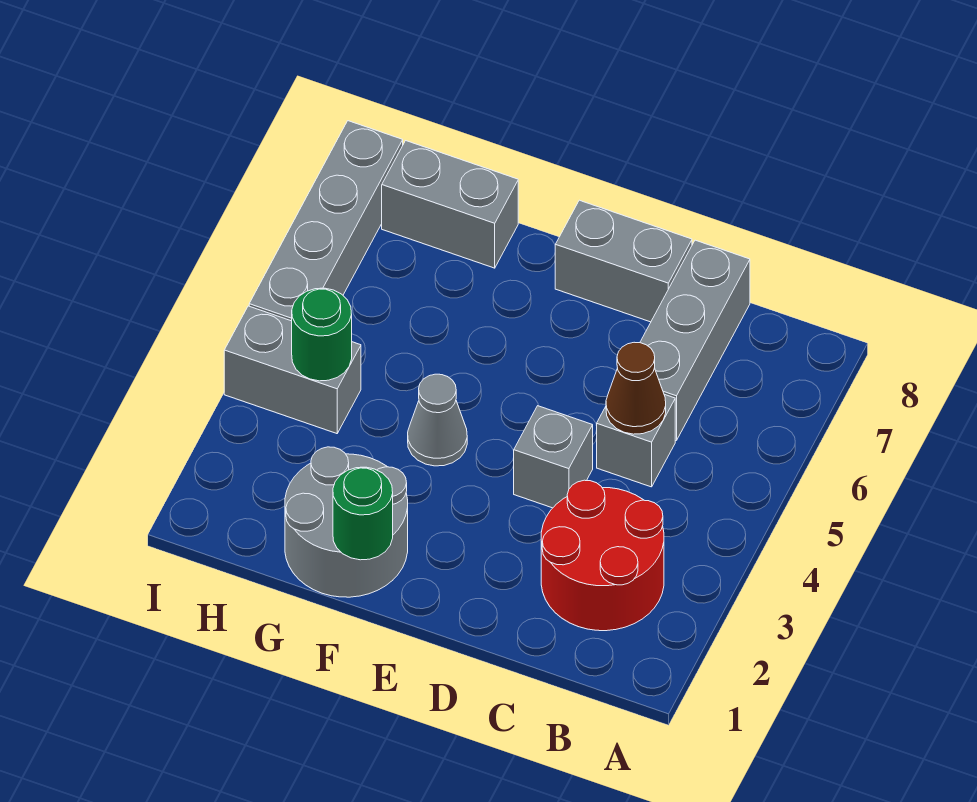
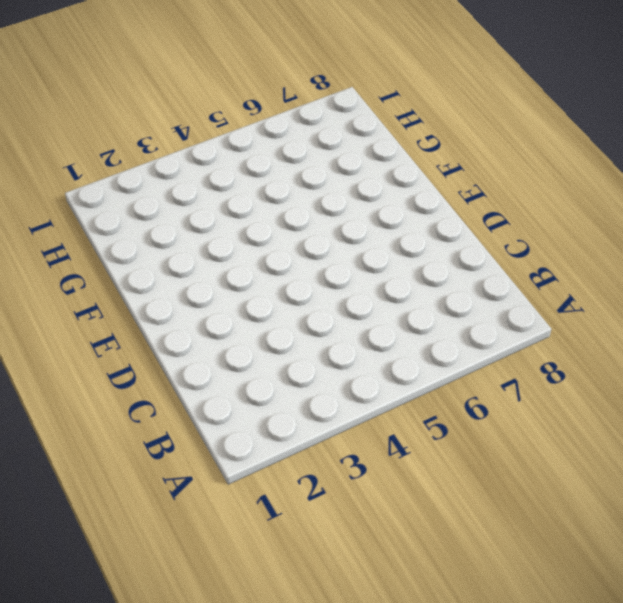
none -> red round brick B2:C3 level 1
none -> grey brick C5 level 1
none -> grey brick C6:C8 level 1

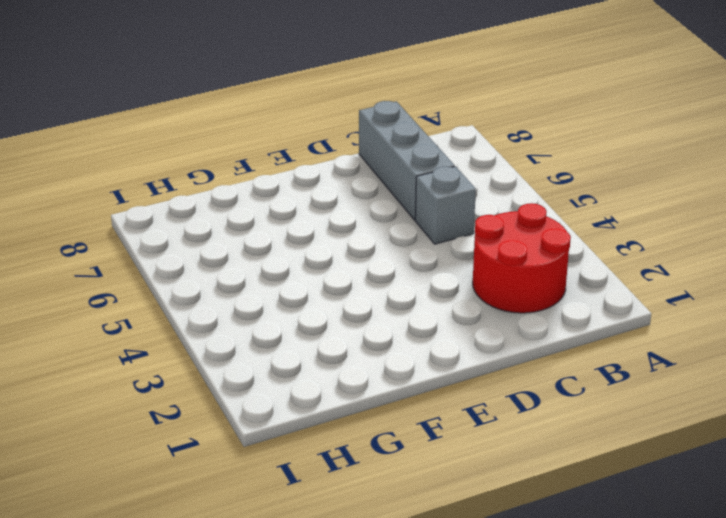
none -> grey brick D4 level 1
none -> grey brick D8:E8 level 1
none -> grey round brick F1:G2 level 1

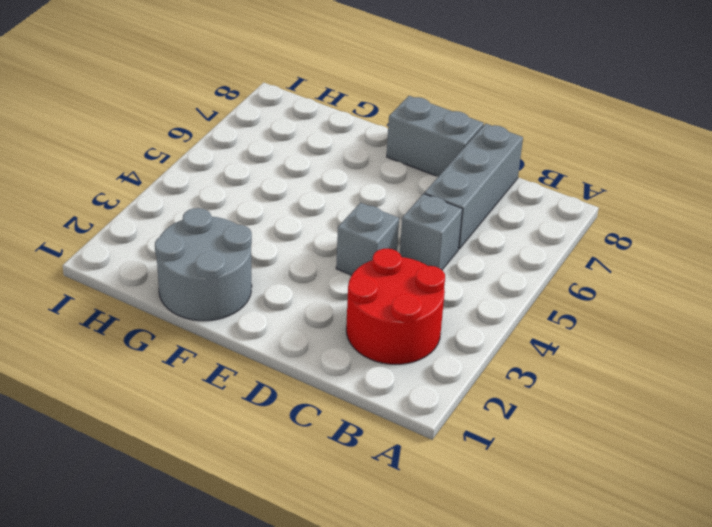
none -> grey cone F4 level 1
none -> grey brick G8:H8 level 1
none -> grey brick H4:I4 level 1

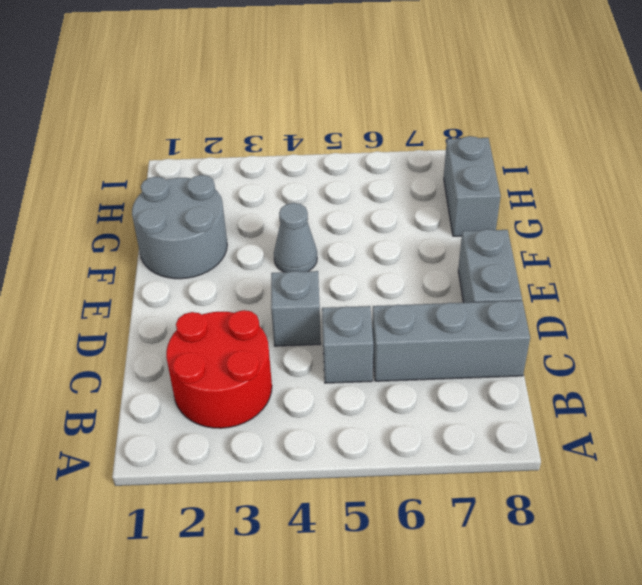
none -> grey brick H4:I4 level 1
none -> grey brick I5:I8 level 1
none -> brown cone C5 level 2

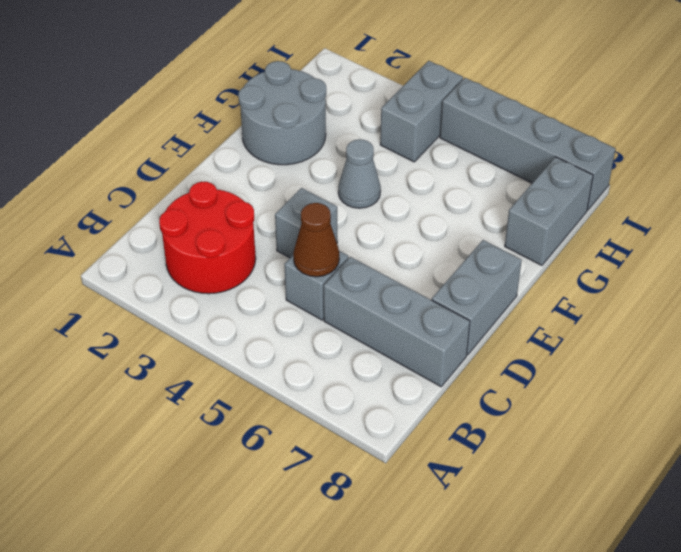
none -> green round brick F1 level 2
none -> green round brick H4 level 2

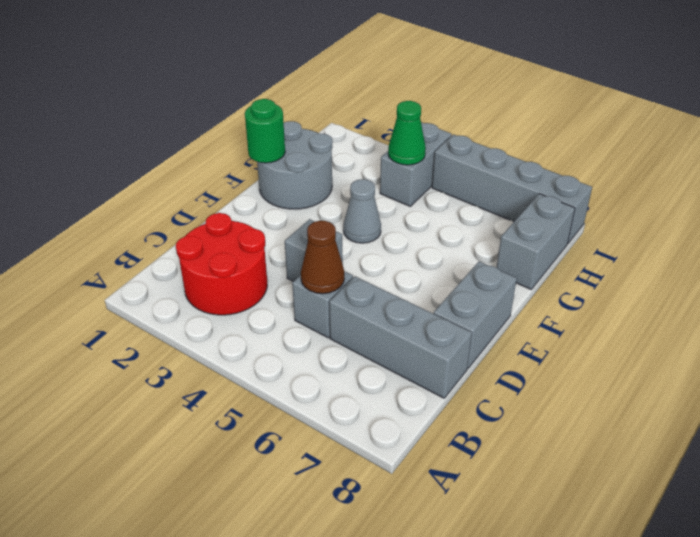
green cone H4 level 2 -> green round brick H4 level 2

